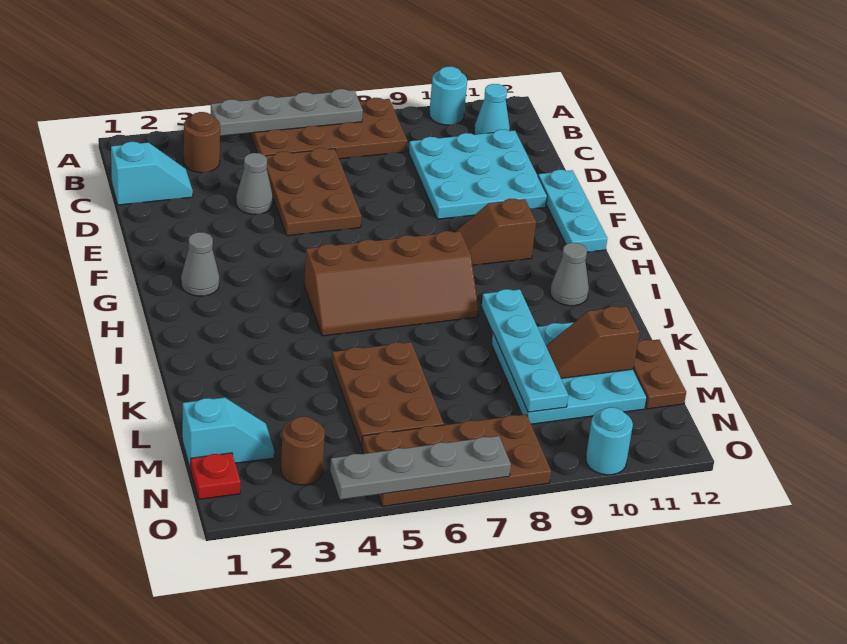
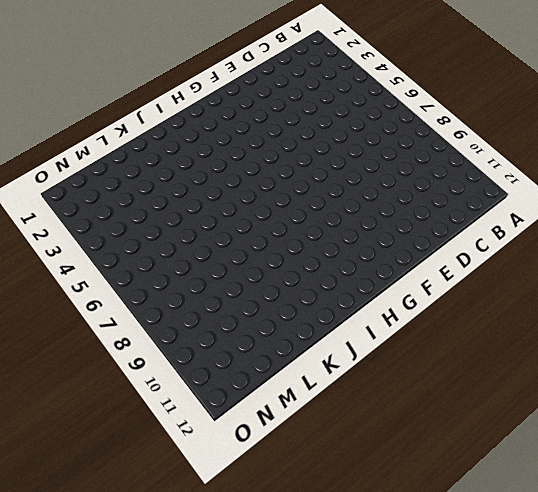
none -> brown plate A5:B8 level 1
none -> cyan round brick A10 level 1
none -> brown round brick B3 level 1

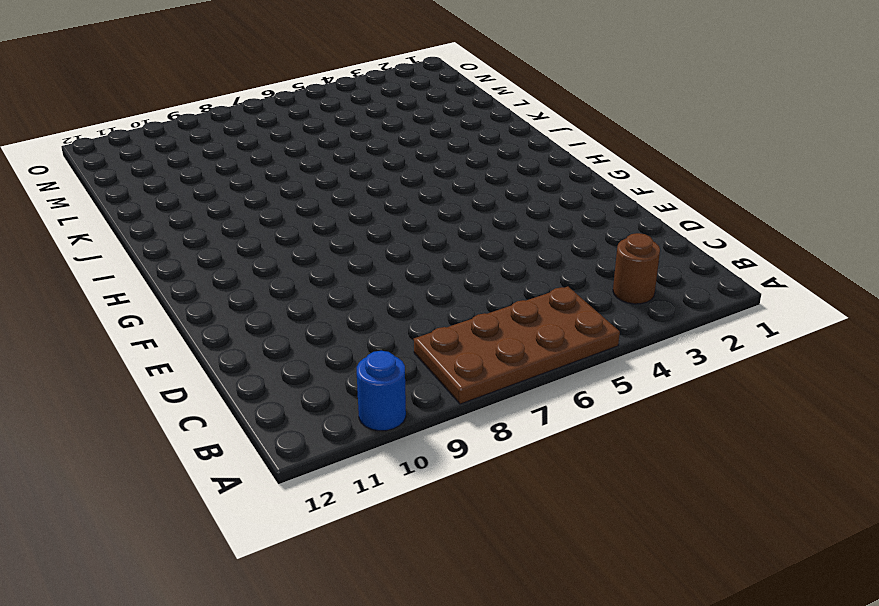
blue round brick A10 level 1 -> cyan round brick A10 level 1
none -> cyan cone B11 level 1
none -> cyan slope C1:C2 level 1 top 1
none -> brown plate C5:E6 level 1

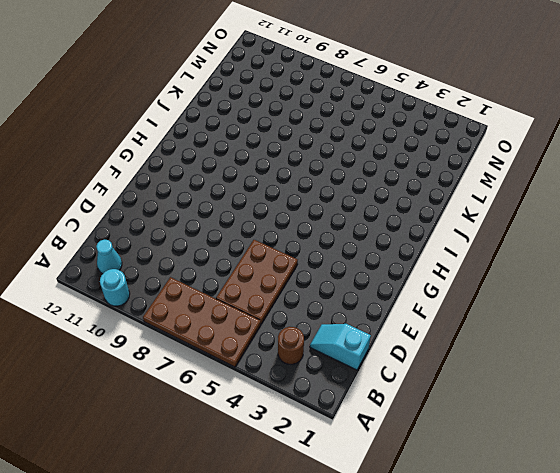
none -> cyan plate C9:E11 level 1
none -> grey cone D4 level 1
none -> cyan plate E12:G12 level 1

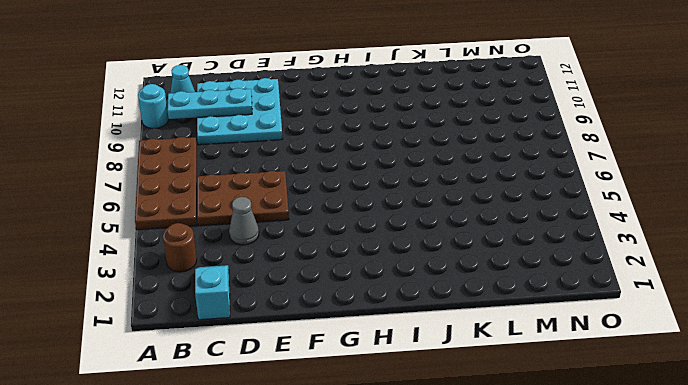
cyan plate B10:D10 level 2 -> cyan plate E12:G12 level 1
none -> grey cone G2 level 1
none -> brown slope G9:G10 level 1 top 10
none -> brown slope H5:I8 level 1 top H

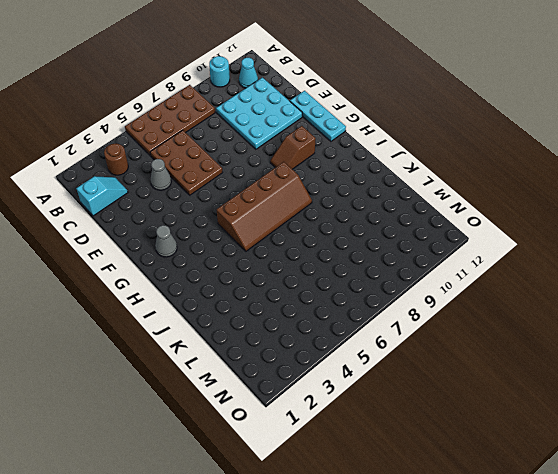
none -> grey cone I11 level 1
none -> brown plate K5:M6 level 1
none -> cyan plate K9:M11 level 1

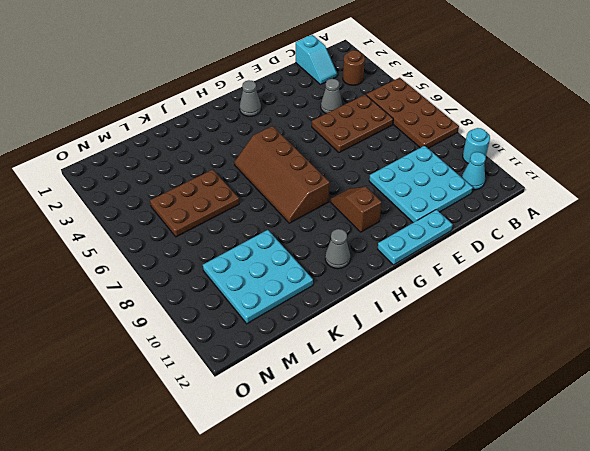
none -> brown plate L12:M12 level 1
none -> cyan slope M1:M2 level 1 top 1
none -> red plate N1 level 1

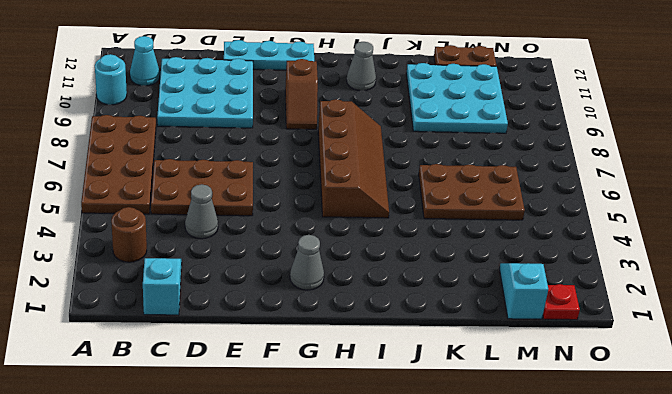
none -> brown round brick N3 level 1
none -> brown plate N5:O8 level 1
none -> cyan round brick O10 level 1

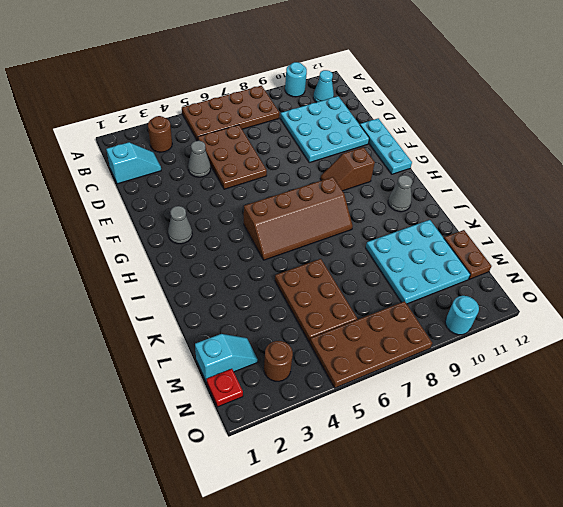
none -> grey plate A4:A7 level 2
none -> cyan plate J9:M9 level 2
none -> brown slope L10:L11 level 2 top 11

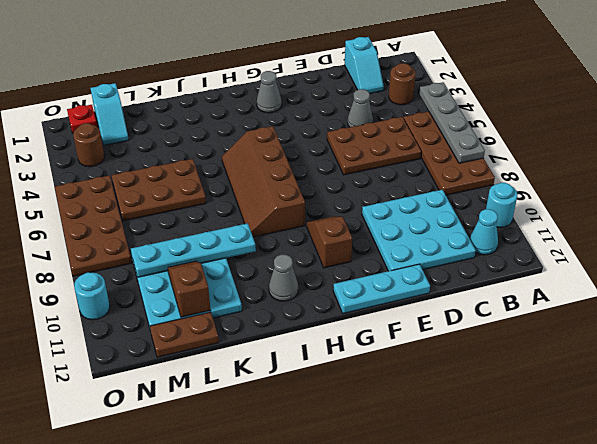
none -> grey plate O4:O7 level 2

